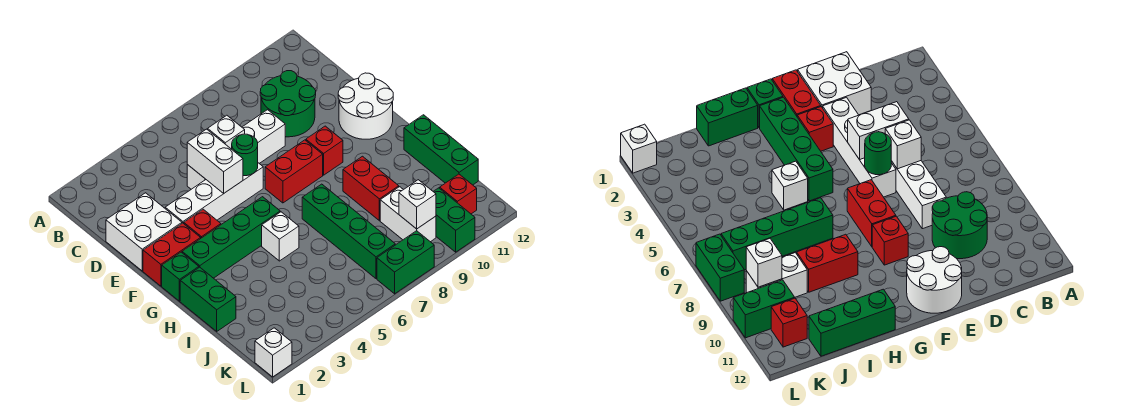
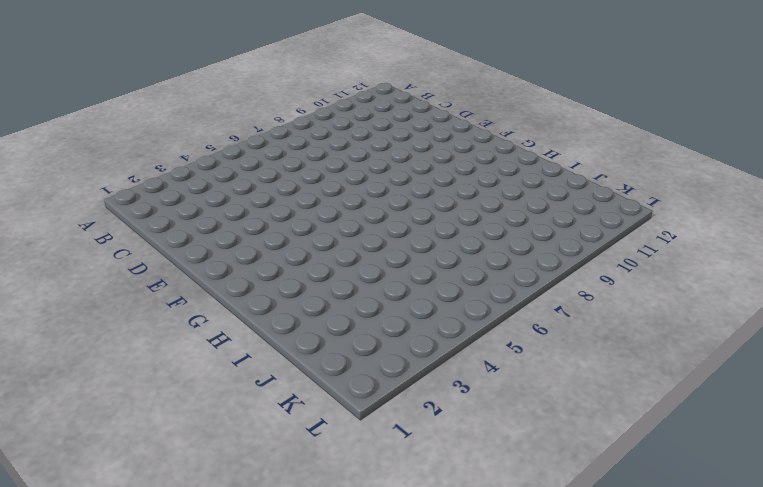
none -> green round brick C9:D10 level 1
none -> white brick D1:E2 level 1
none -> white brick D5:D8 level 1

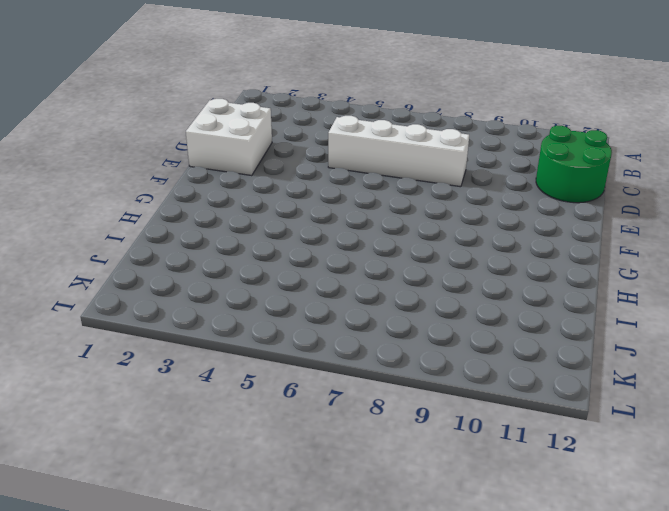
green round brick C11:D12 level 1 -> green round brick C9:D10 level 1
none -> white brick E3:E6 level 1
none -> white round brick E11:F12 level 1
none -> red brick F1:F2 level 1

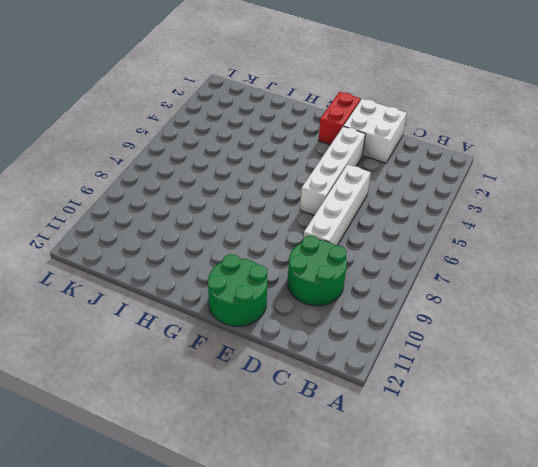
green round brick E11:F12 level 1 -> white round brick E11:F12 level 1
none -> red brick F3 level 1
none -> red brick F7:F8 level 1
none -> red brick F9 level 1

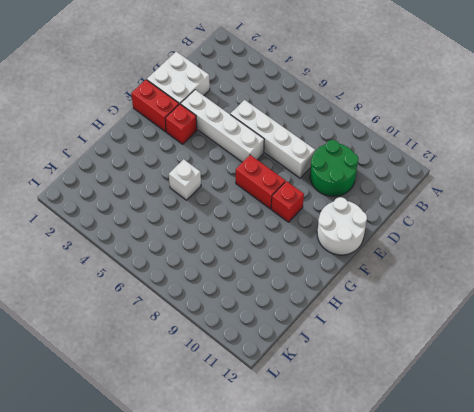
none -> green brick G1 level 1
none -> green brick G2:G5 level 1
none -> green brick H1:I1 level 1

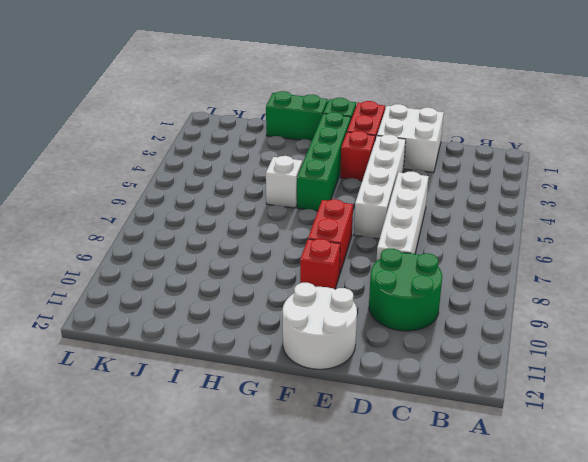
none -> green brick H7:K7 level 1
none -> red brick H9:I9 level 1
none -> green brick H12:J12 level 1

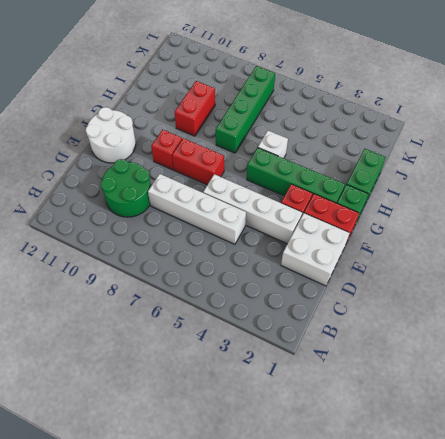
none -> green brick H12:J12 level 1
none -> white brick J9:K9 level 1
none -> green brick K10:L10 level 1

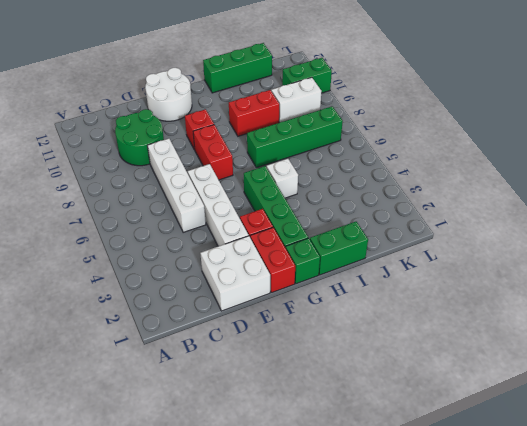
none -> red brick K11 level 1
none -> white brick L1 level 1
none -> green brick L7:L8 level 1

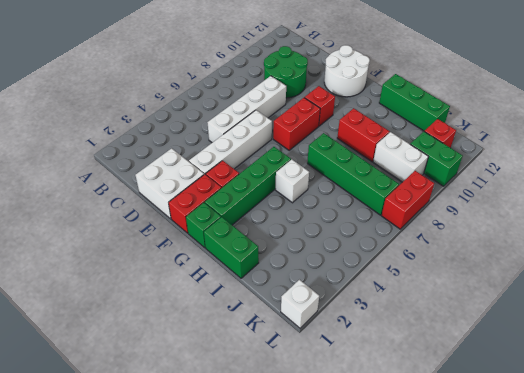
red brick L7:L8 level 1 -> green brick L7:L8 level 1
none -> white brick D5:E5 level 2
none -> white brick D6 level 2
none -> green round brick E6 level 2

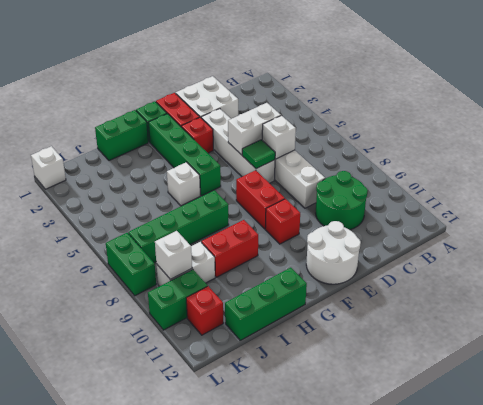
green tile E6 level 2 -> green round brick E6 level 2

